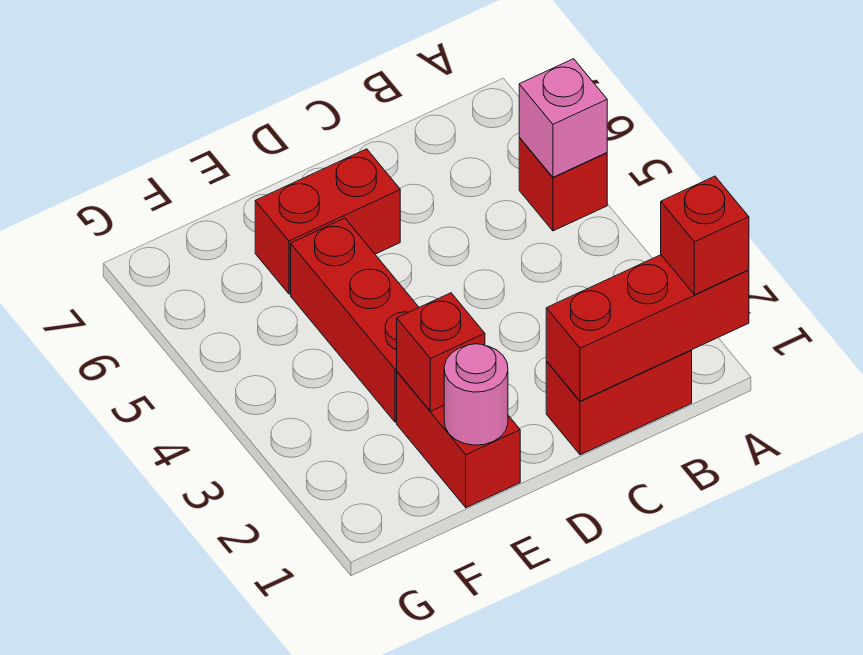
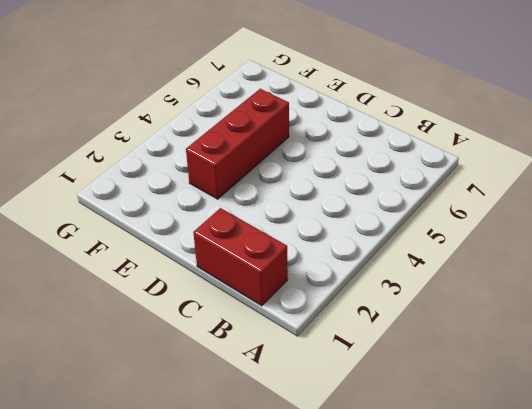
none -> red brick A5 level 1
none -> red brick D6:E6 level 1

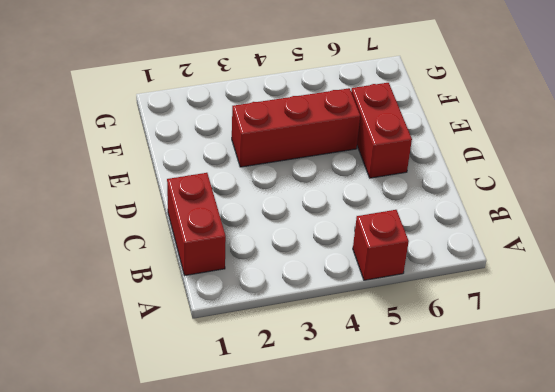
none -> red brick E1:E2 level 1
none -> red brick A1:C1 level 2

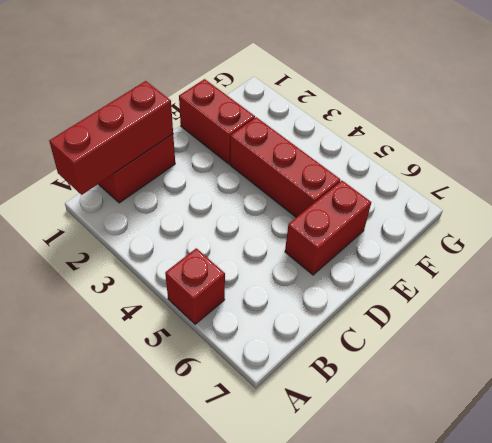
none -> pink brick A5 level 2
none -> pink round brick E1 level 2

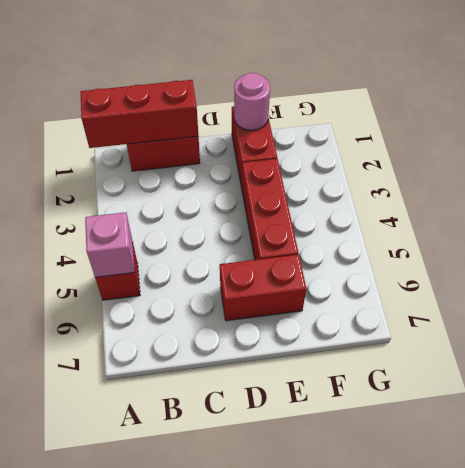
none -> red brick E2 level 2
none -> red brick A1 level 3

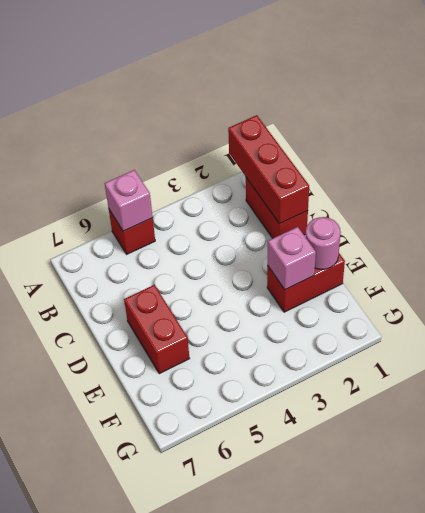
pink brick E2 level 2 -> red brick E2 level 2
none -> red brick E3:E5 level 1
none -> red brick A1 level 3

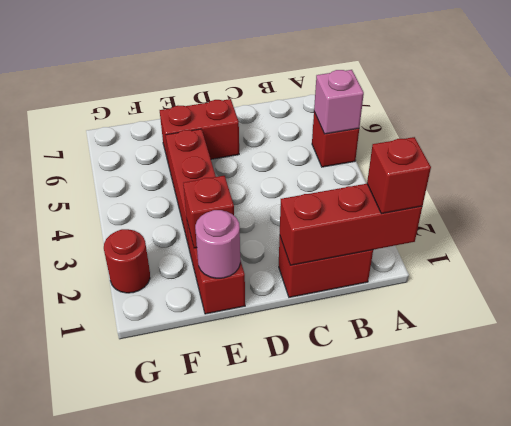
red round brick G2 level 1 -> none

